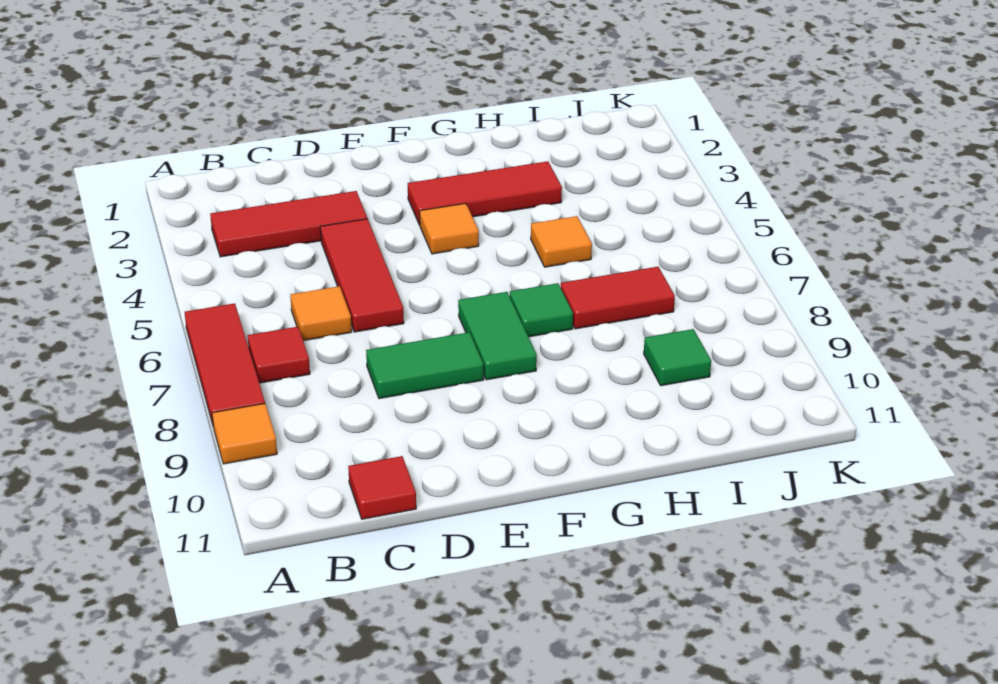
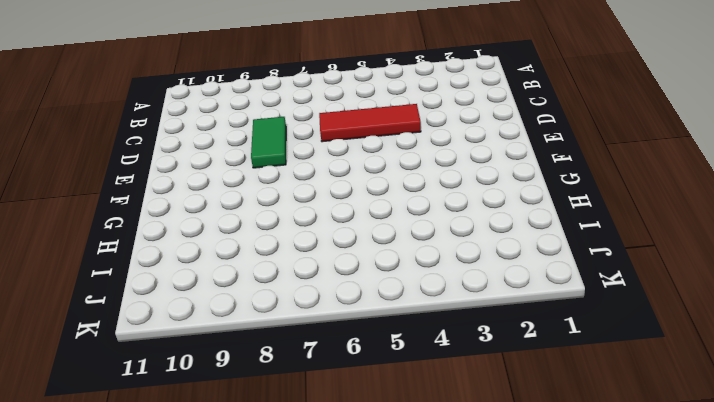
none -> red tile A6:A8 level 1
none -> orange tile A9 level 1
none -> red tile B3:D3 level 1

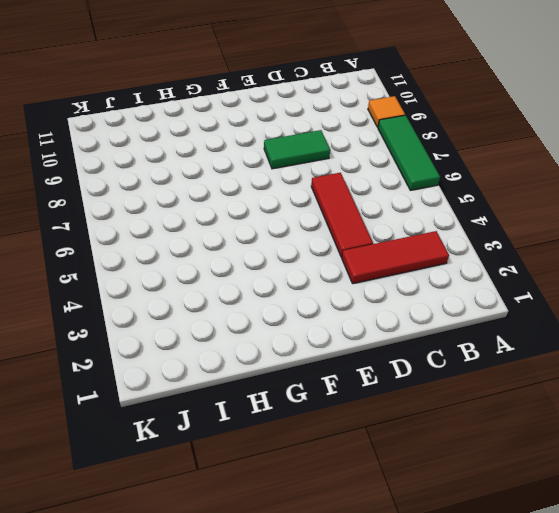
green tile A6:A8 level 1 -> red tile A6:A8 level 1
none -> red tile B7 level 1
none -> orange tile C6 level 1
none -> red tile C11 level 1

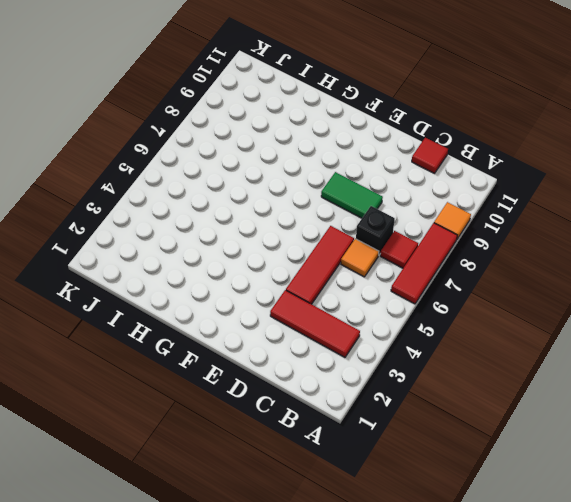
black brick C7 level 1 -> none
none -> red tile F3:H3 level 1
none -> orange tile F4 level 1
none -> green tile F7:F8 level 1

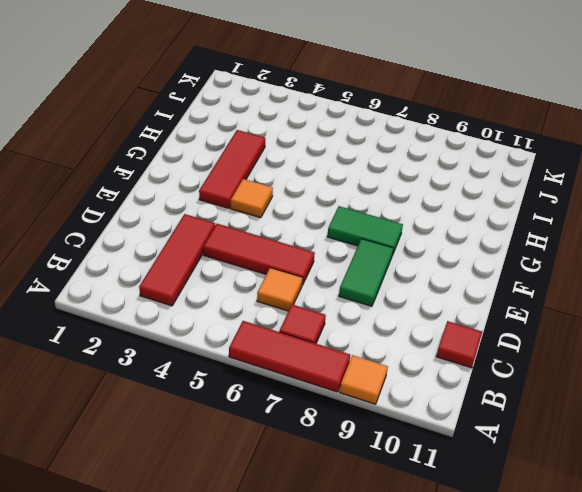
none -> green tile G7 level 1
none -> orange tile H5 level 1
none -> red tile H7:I7 level 1

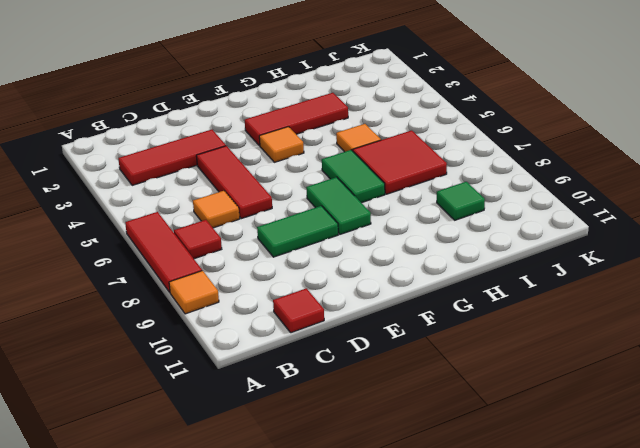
green tile G6:G7 level 1 -> green tile G7 level 1
red tile H6:I7 level 1 -> red tile H7:I7 level 1

